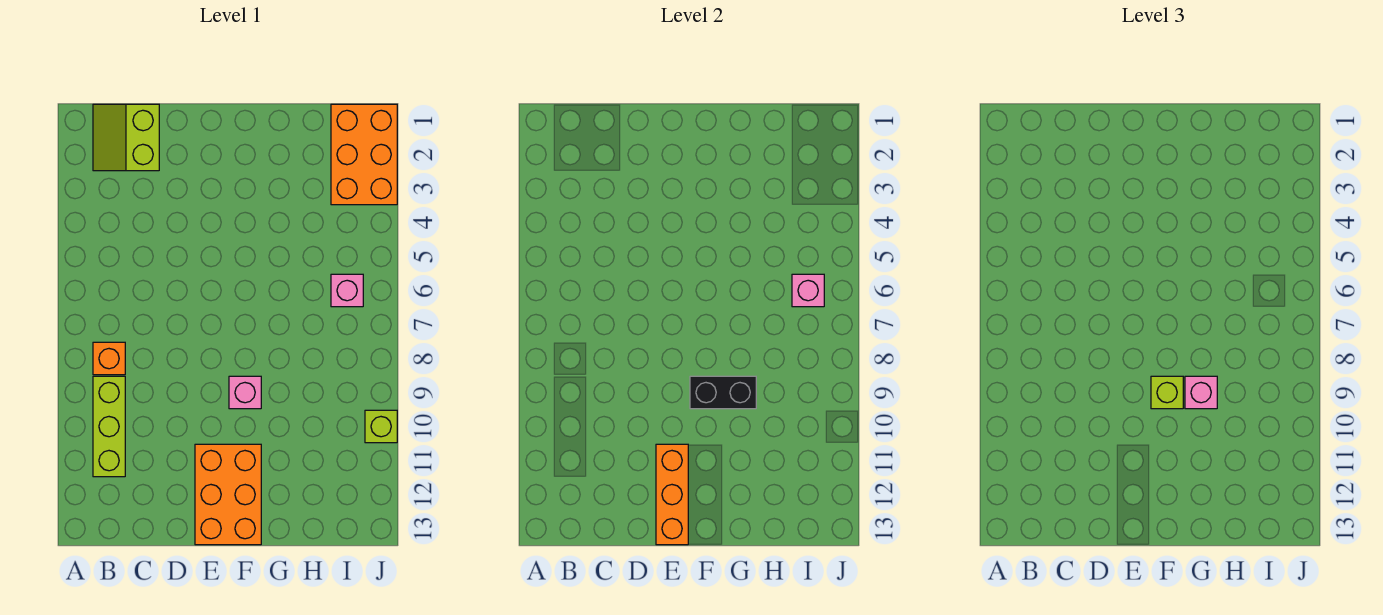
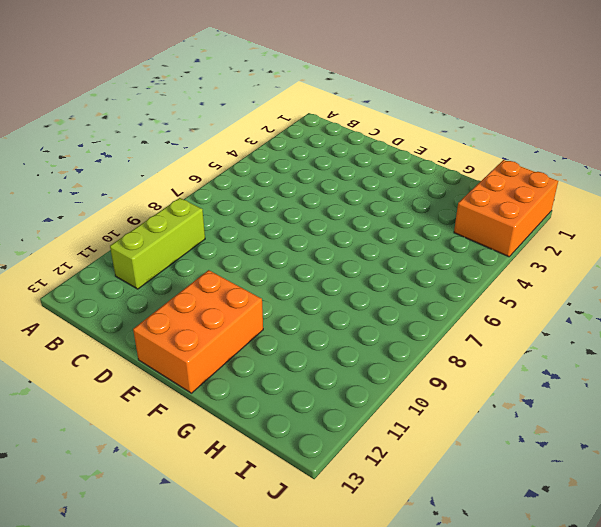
none -> lime slope B1:C2 level 1 top C
none -> orange brick B8 level 1
none -> pink brick F9 level 1

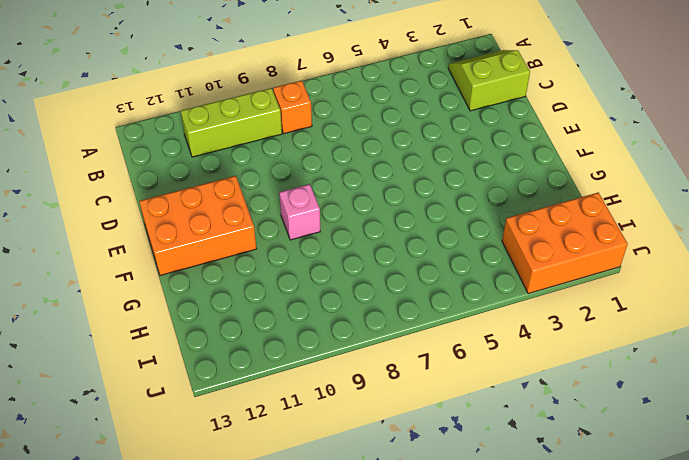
none -> pink brick I6 level 1
none -> lime brick J10 level 1
none -> orange brick E11:E13 level 2

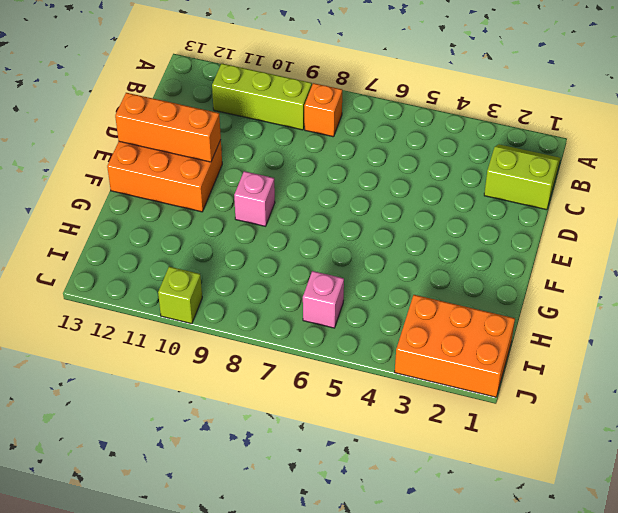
none -> black brick F9:G9 level 2
none -> pink brick I6 level 2
none -> lime brick F9 level 3

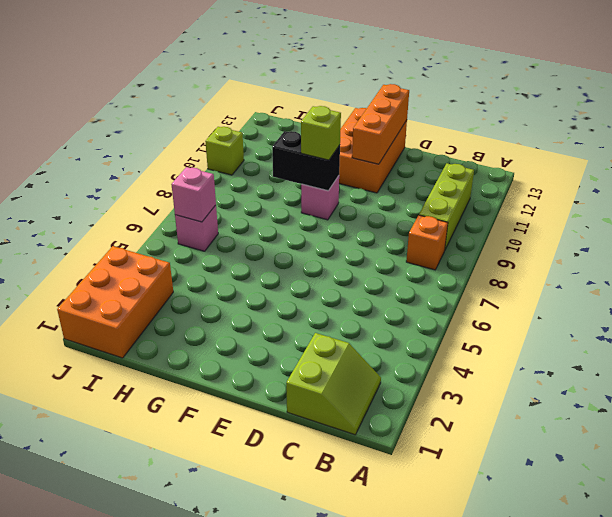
none -> pink brick G9 level 3

